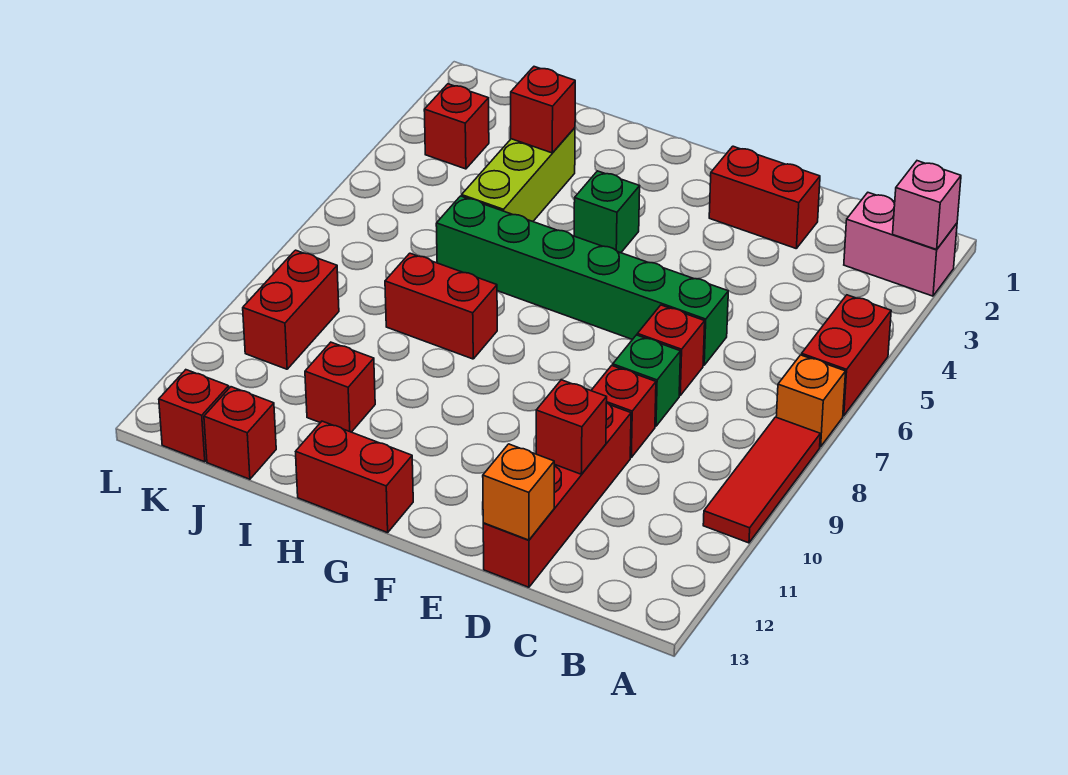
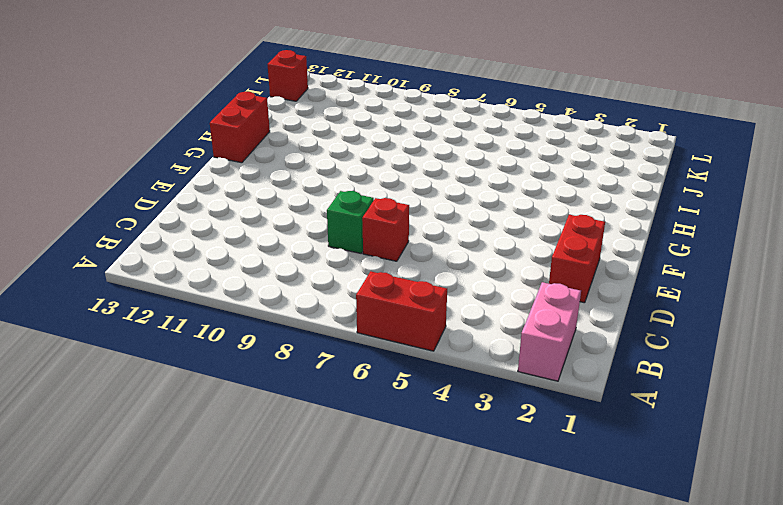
none -> orange brick A7 level 1
none -> red tile A8:A10 level 1
none -> green brick D6:I6 level 1

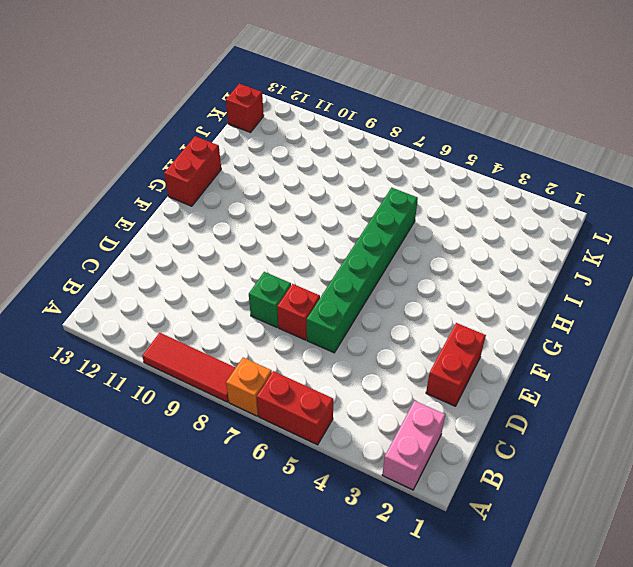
none -> red brick D9 level 1
none -> red brick D10:D13 level 1
none -> green brick G4 level 1

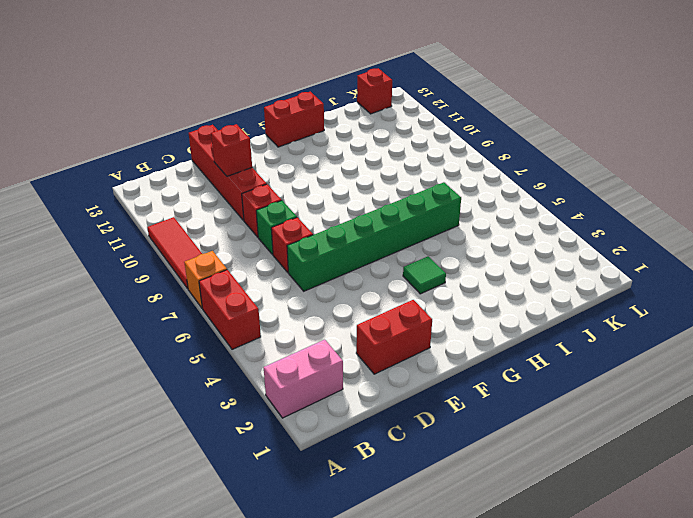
green tile G4 level 1 -> green brick G4 level 1
none -> red brick H8:I8 level 1
none -> lime brick I3:I5 level 1
none -> red brick I11 level 1

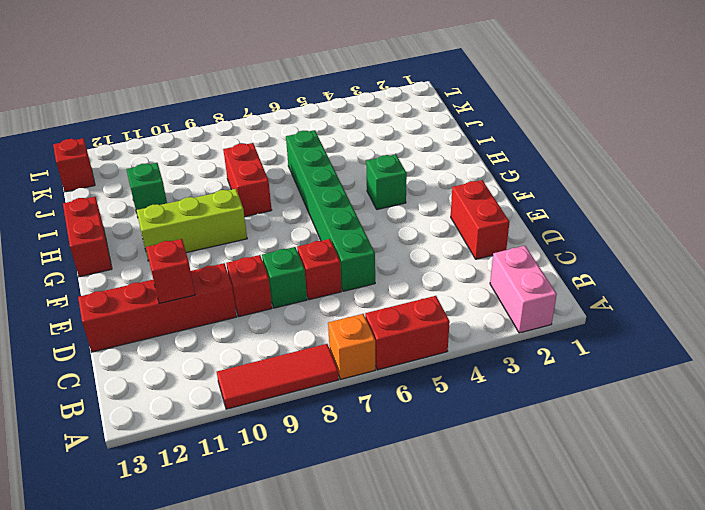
lime brick G9:G11 level 1 -> lime brick I3:I5 level 1
green brick I11 level 1 -> red brick I11 level 1
none -> red brick J13 level 1
none -> red brick K3 level 1
none -> red brick K9:K10 level 1

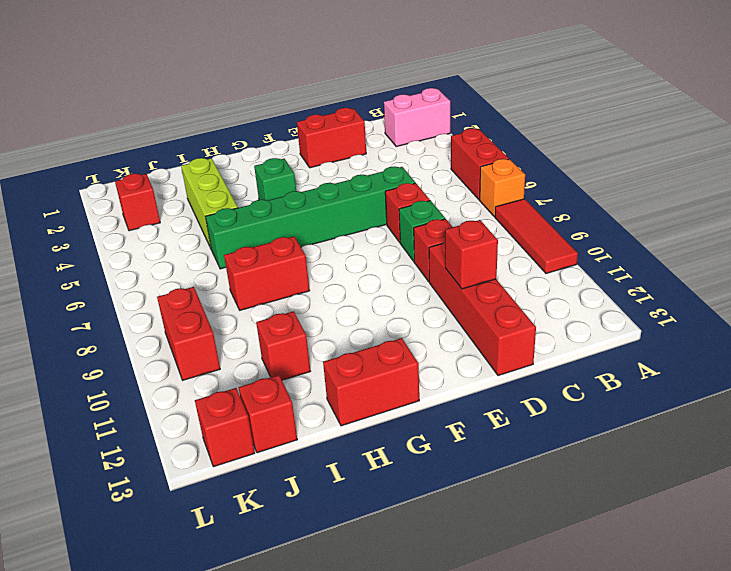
none -> pink brick A2 level 2
none -> orange brick D13 level 2
none -> red brick I3 level 2

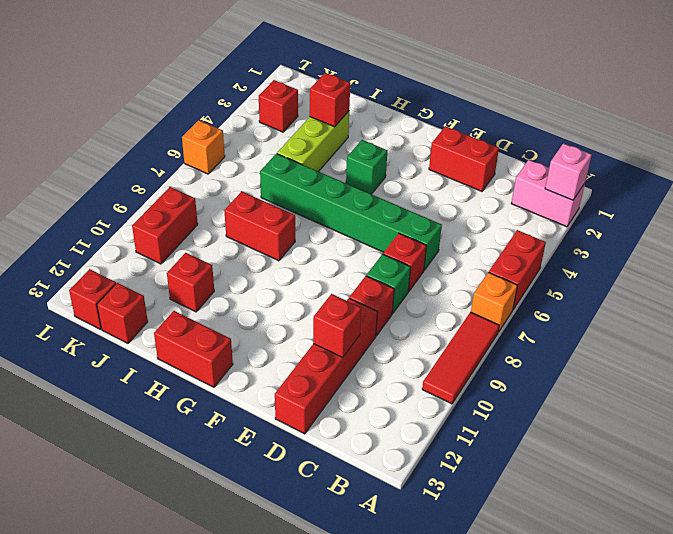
orange brick L6 level 1 -> orange brick D13 level 2

